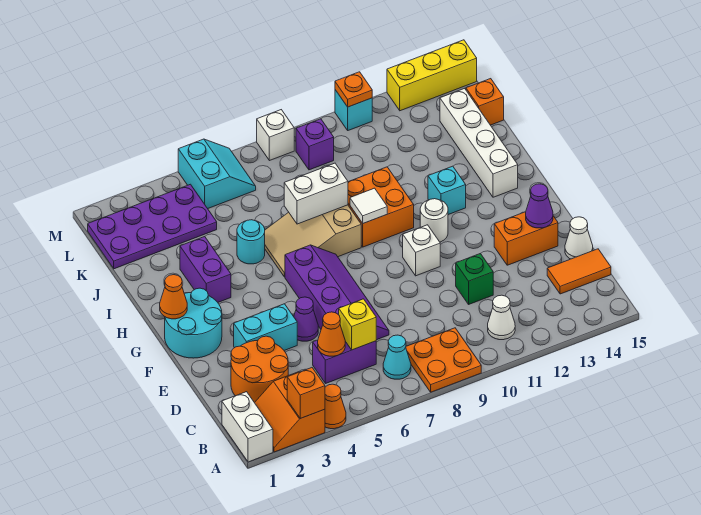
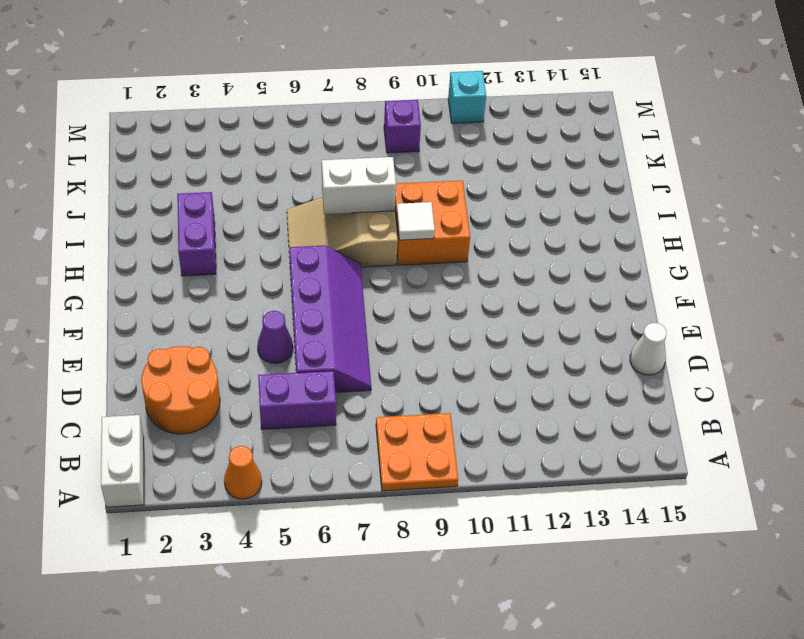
none -> orange slope A2:B3 level 1 top 3
none -> cyan cone B7 level 1
none -> white cone B11 level 1
none -> orange tile C14:C15 level 1

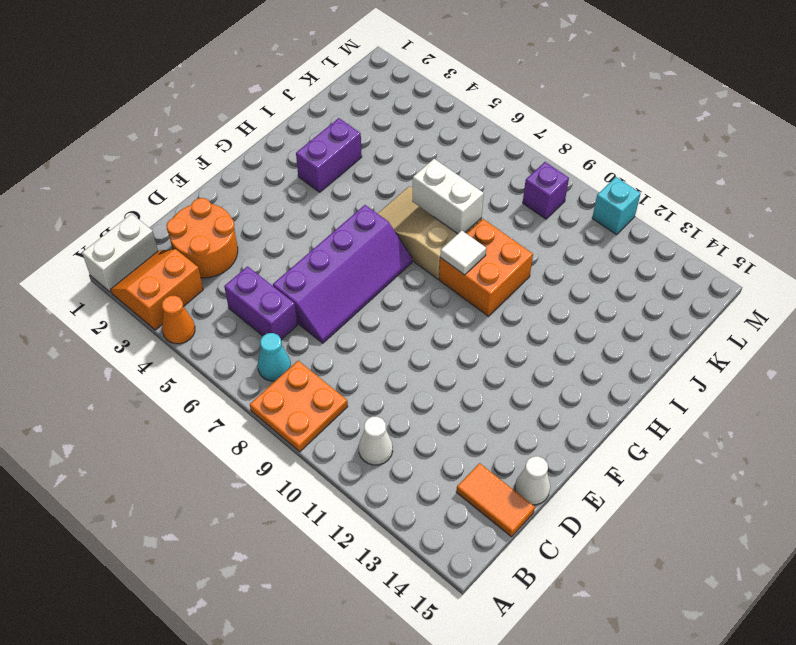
none -> green brick D11 level 1
none -> cyan brick E3:E4 level 1
none -> purple cone E5 level 1
none -> orange brick E13:E14 level 1

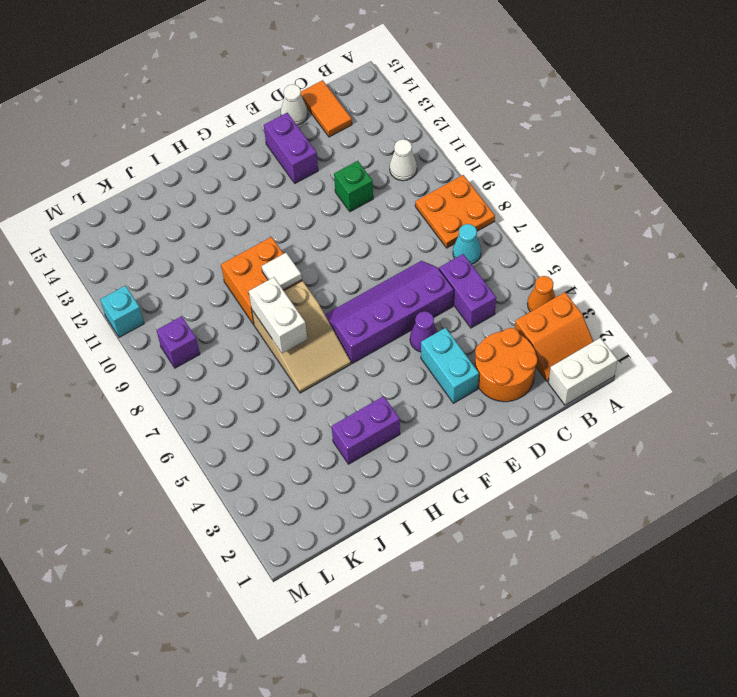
purple brick E13:E14 level 1 -> orange brick E13:E14 level 1
none -> cyan round brick F1:G2 level 1
none -> white brick F10 level 1
none -> white round brick G11 level 1
none -> cyan brick H12 level 1

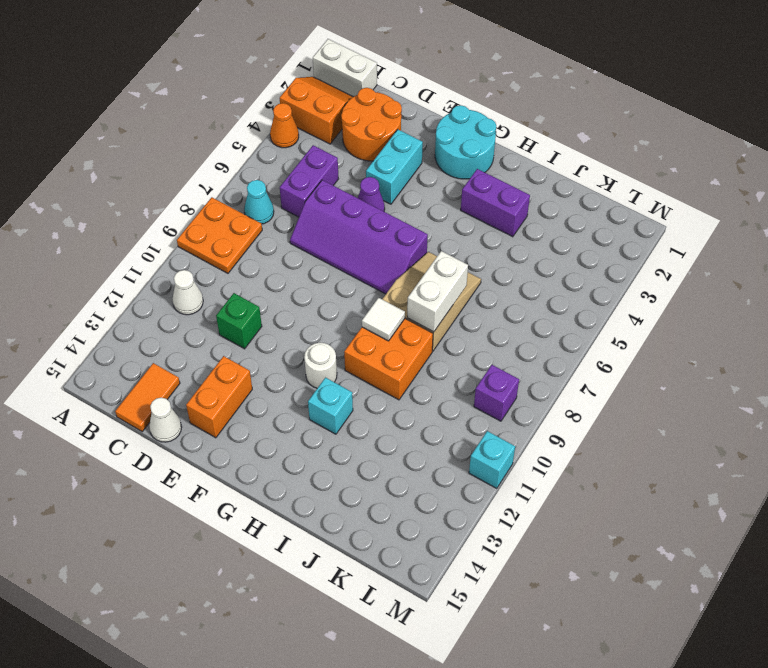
none -> white brick F10 level 1
none -> white brick H14:K14 level 1
none -> cyan round brick I5 level 1
none -> purple plate K1:L4 level 1

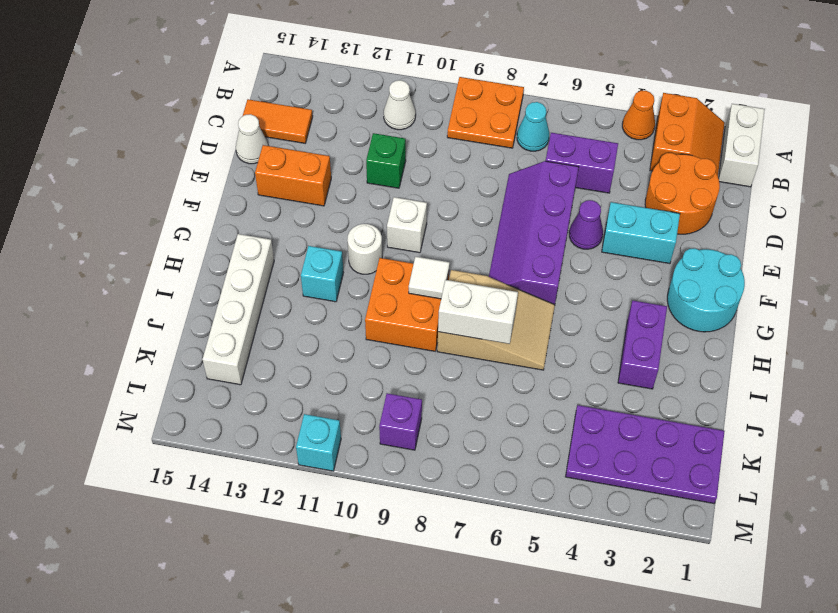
none -> cyan round brick I5 level 1
none -> orange brick K15 level 1
none -> cyan slope L5:M6 level 1 top 5
none -> white brick M8 level 1

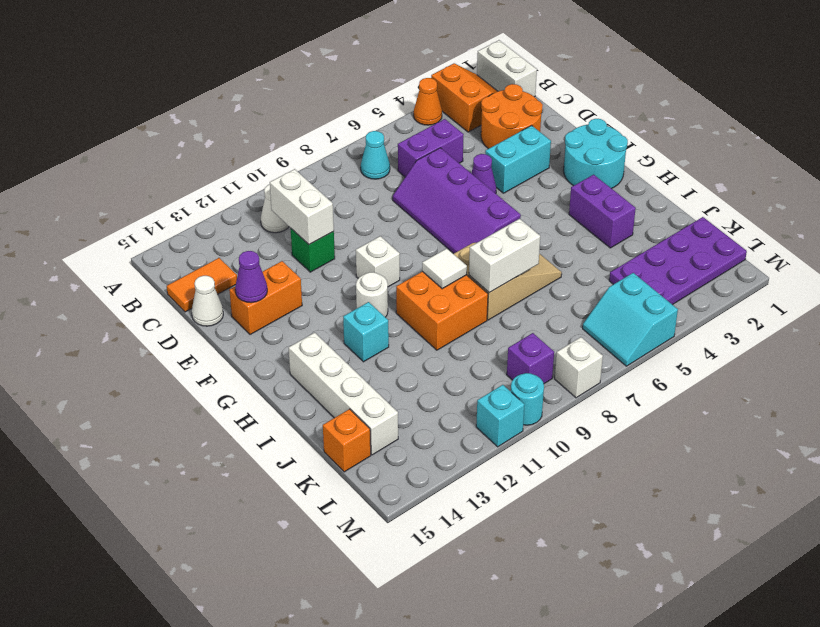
white brick C11:D11 level 2 -> none
cyan round brick M10 level 1 -> cyan round brick I5 level 1
none -> orange plate A8:B9 level 1
none -> yellow brick M13:M15 level 1
none -> orange brick A3 level 2
none -> orange cone C5 level 2

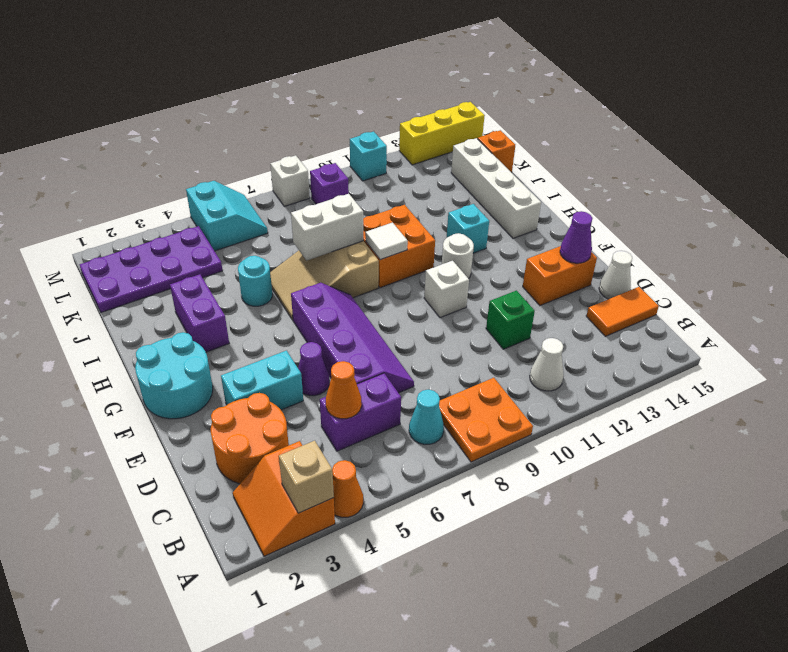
tan brick A3 level 2 -> orange brick A3 level 2
none -> white brick A1:B1 level 1
none -> yellow brick C6 level 2
none -> orange cone G1 level 2
none -> orange plate M11 level 2

